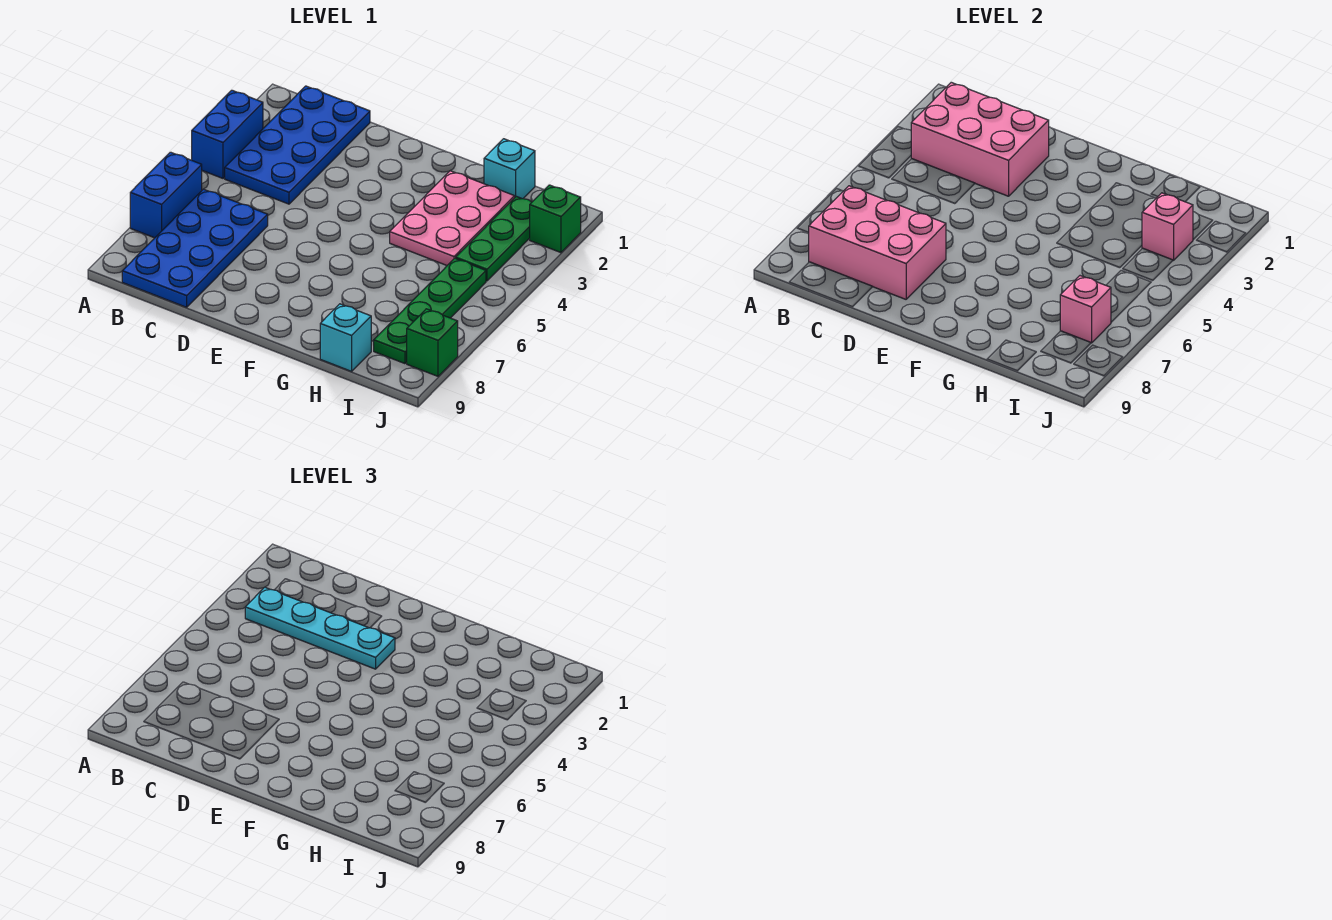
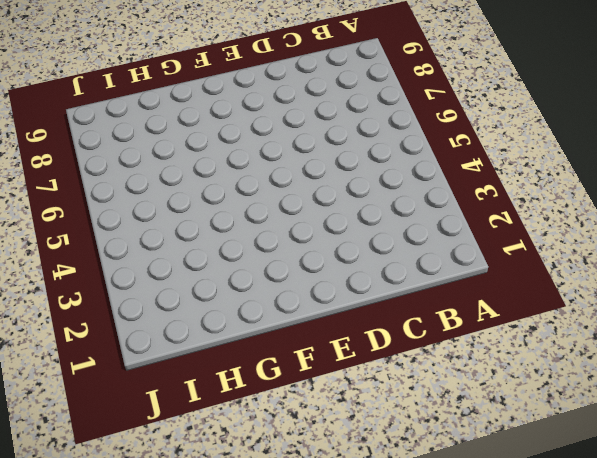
none -> blue brick A3:A4 level 1
none -> blue brick A6:A7 level 1
none -> blue plate B1:C4 level 1

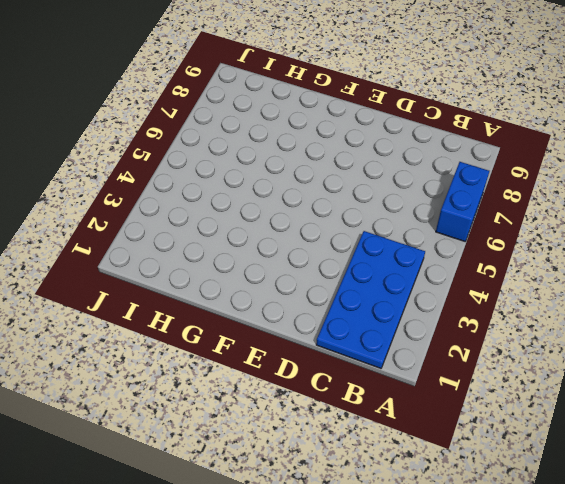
none -> blue brick A3:A4 level 1
none -> blue plate B6:C9 level 1
none -> pink plate G2:H4 level 1

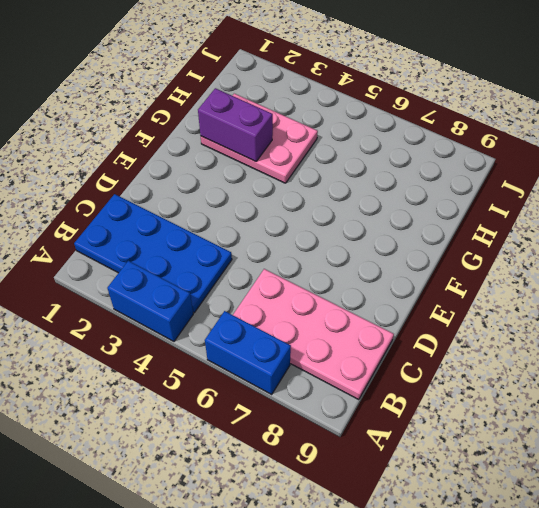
pink plate B6:C9 level 1 -> blue plate B6:C9 level 1
purple brick G2:G3 level 2 -> none
none -> cyan brick H1 level 1
none -> cyan brick H9 level 1
none -> green plate I2:I4 level 1

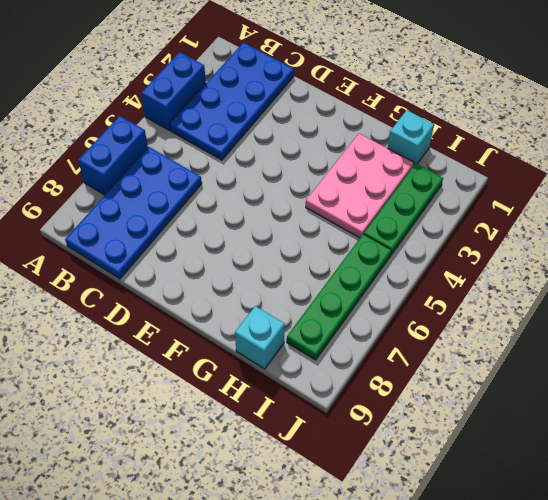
none -> green brick J2 level 1
none -> green brick J8 level 1
none -> pink brick B2:D3 level 2

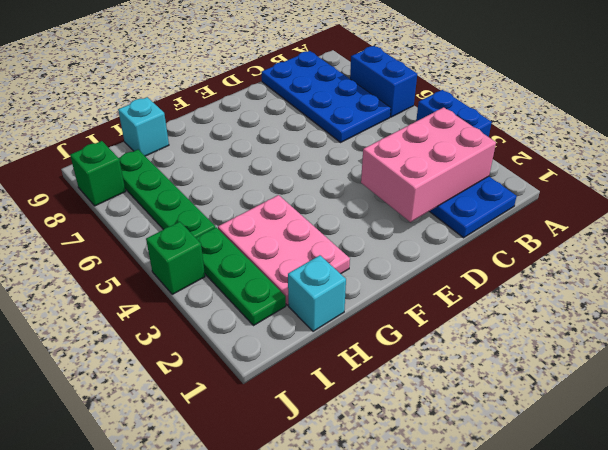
green brick J4 level 1 -> green brick J2 level 1
none -> pink brick B7:D8 level 2
none -> pink brick I3 level 2
none -> pink brick I7 level 2

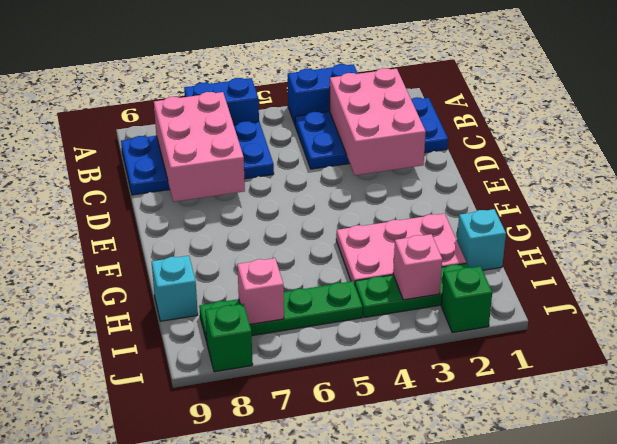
none -> cyan plate B3:E3 level 3

